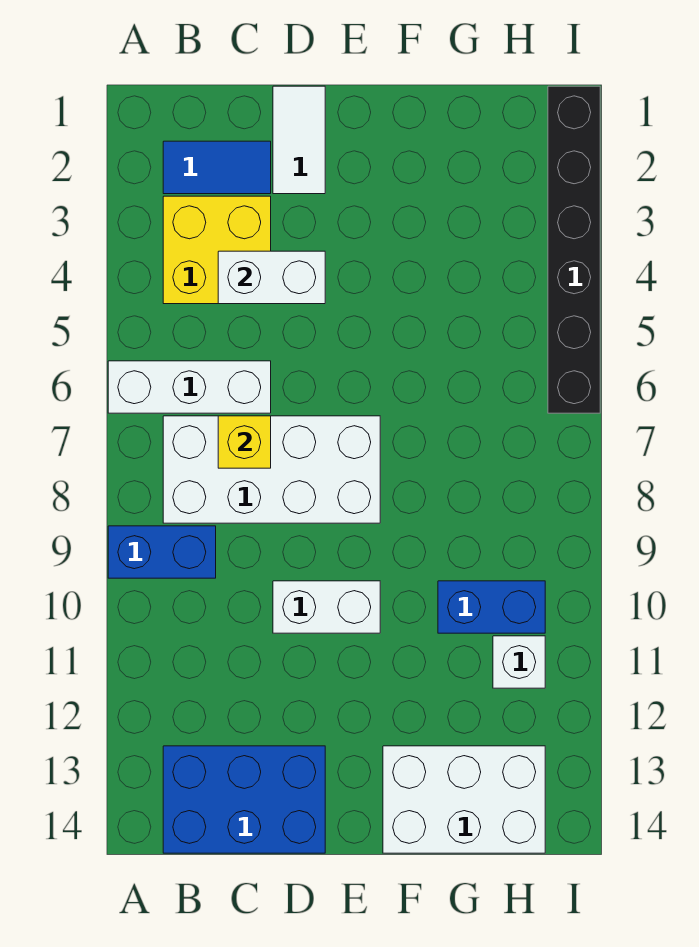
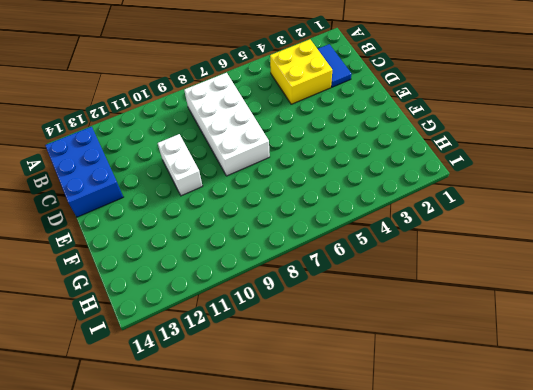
none -> white brick A6:C6 level 1
none -> blue brick A9:B9 level 1
none -> white tile D1:D2 level 1

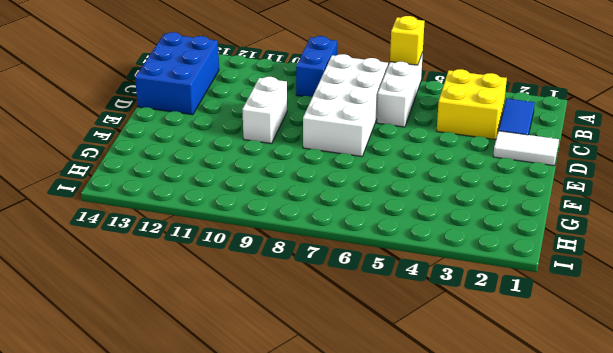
yellow brick A6 level 2 -> yellow brick C7 level 2
none -> white brick F13:H14 level 1
none -> blue brick G10:H10 level 1
none -> white brick H11 level 1

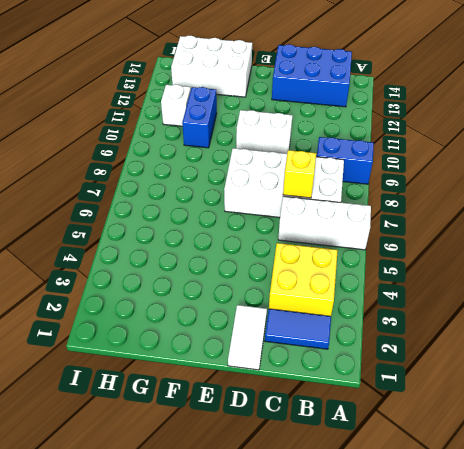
blue brick G10:G11 level 1 -> blue brick G10:H10 level 1
none -> black brick I1:I6 level 1
none -> white brick C4:D4 level 2

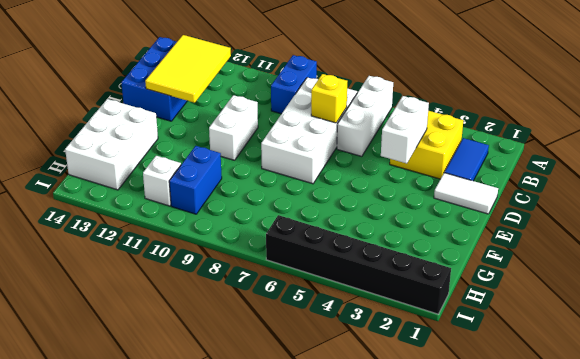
yellow tile B12:D13 level 2 -> none

